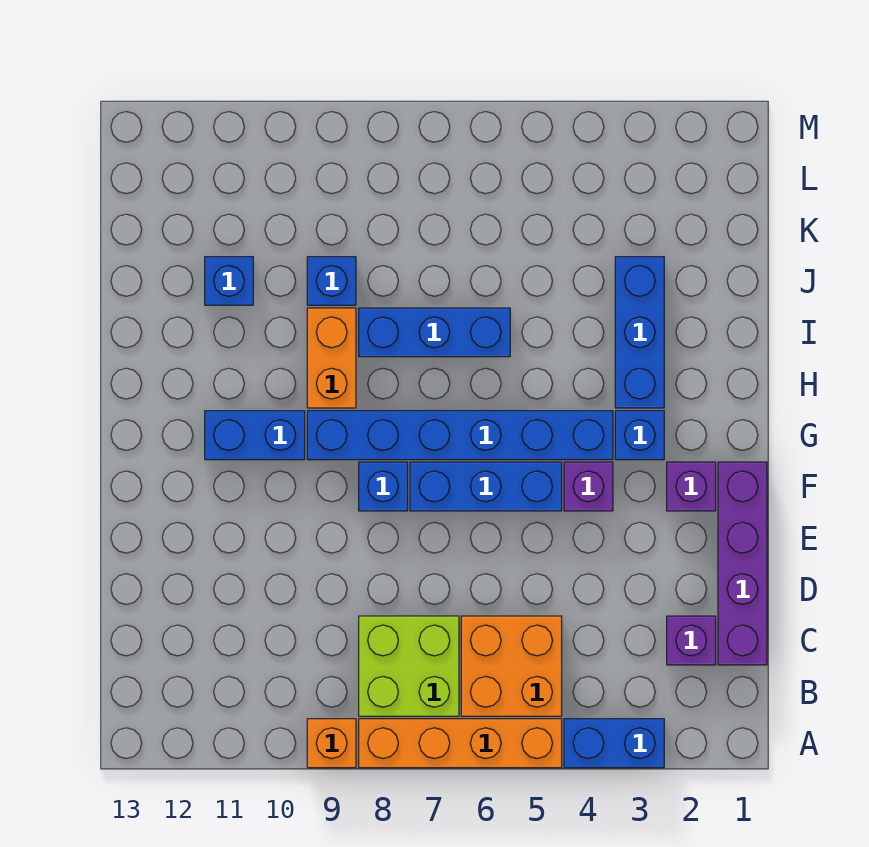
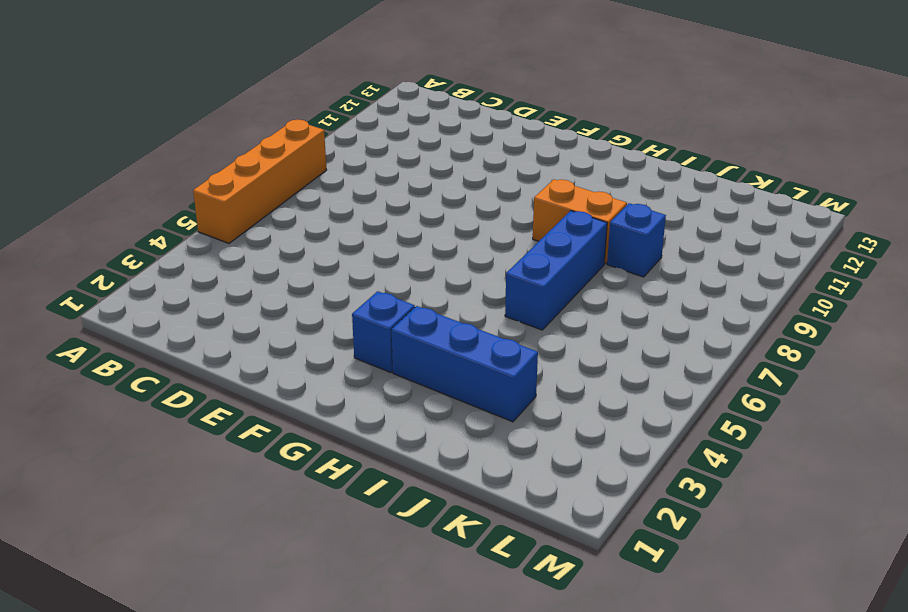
none -> blue brick A3:A4 level 1
none -> orange brick A9 level 1
none -> orange brick B5:C6 level 1

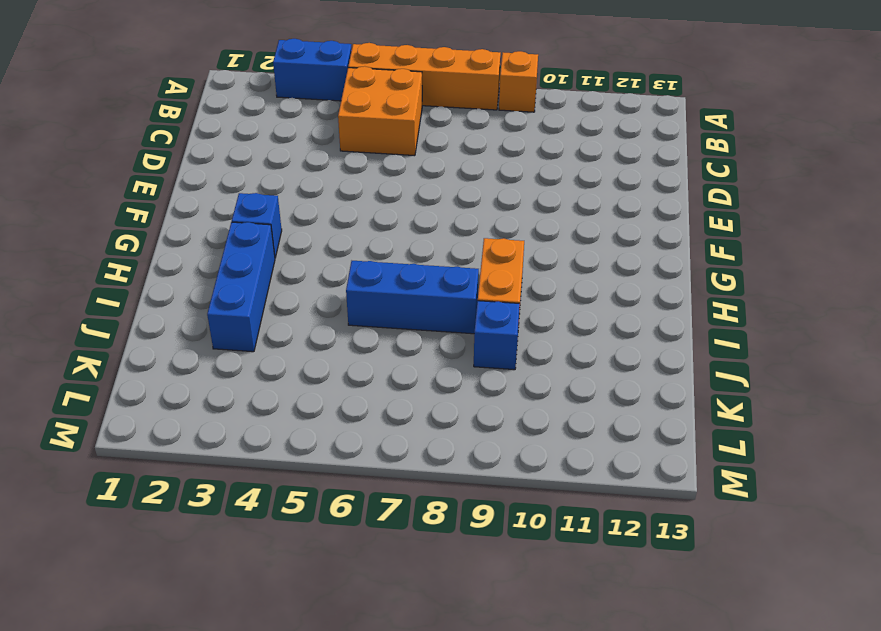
none -> lime brick B7:C8 level 1
none -> purple brick C1:F1 level 1
none -> purple brick C2 level 1

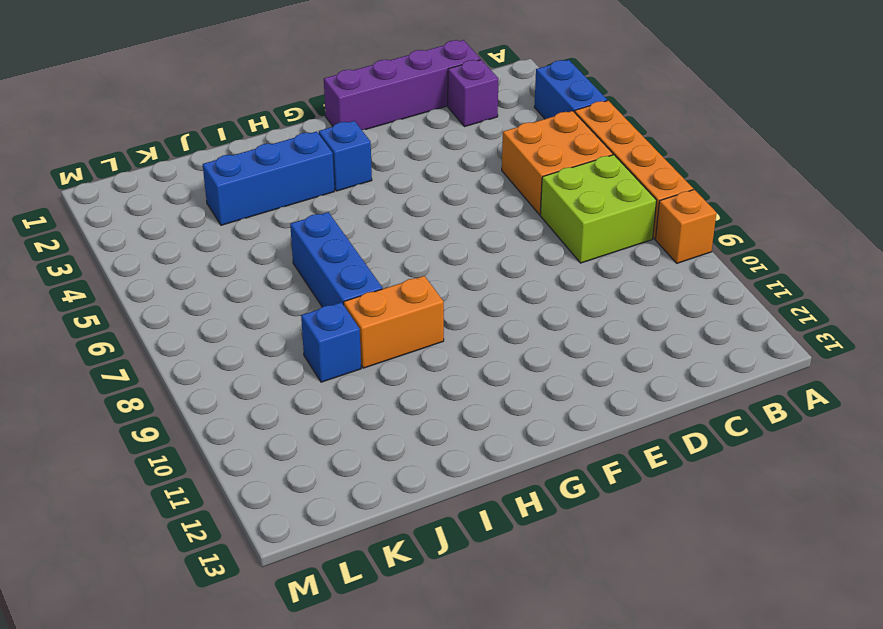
none -> purple brick F2 level 1
none -> purple brick F4 level 1
none -> blue brick F5:F7 level 1

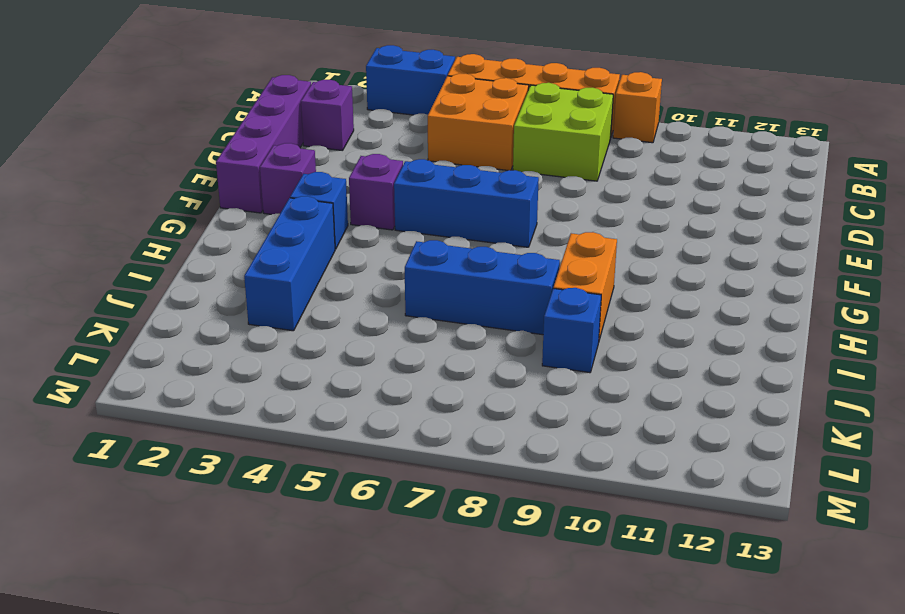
none -> blue brick F8 level 1
none -> blue brick G4:G9 level 1
none -> blue brick G10:G11 level 1

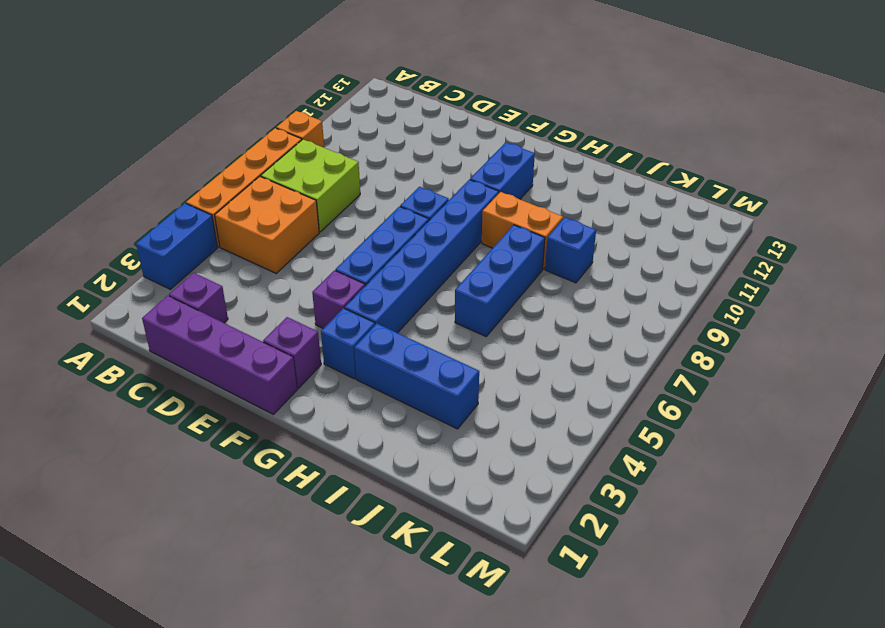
none -> blue brick J11 level 1

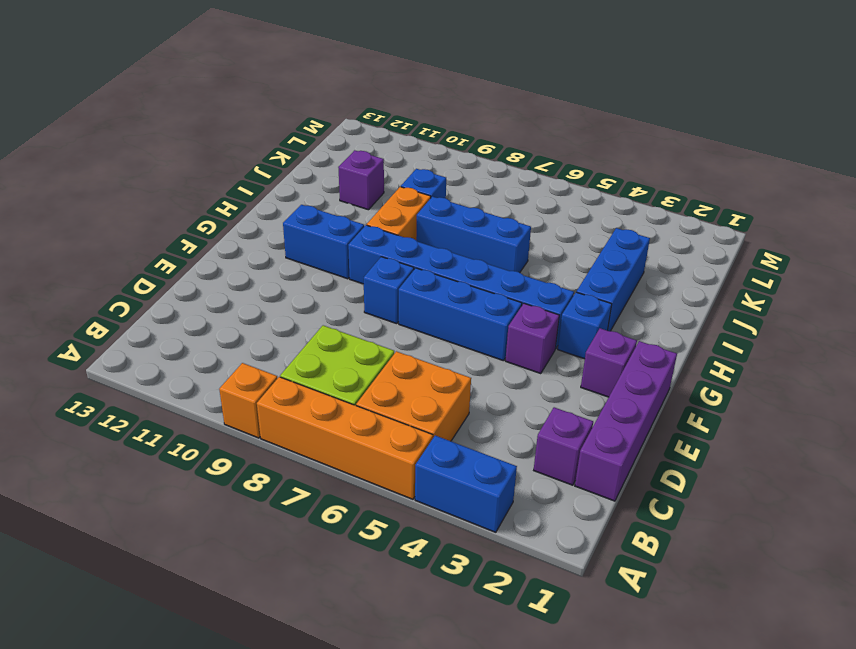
purple brick J11 level 1 -> blue brick J11 level 1

